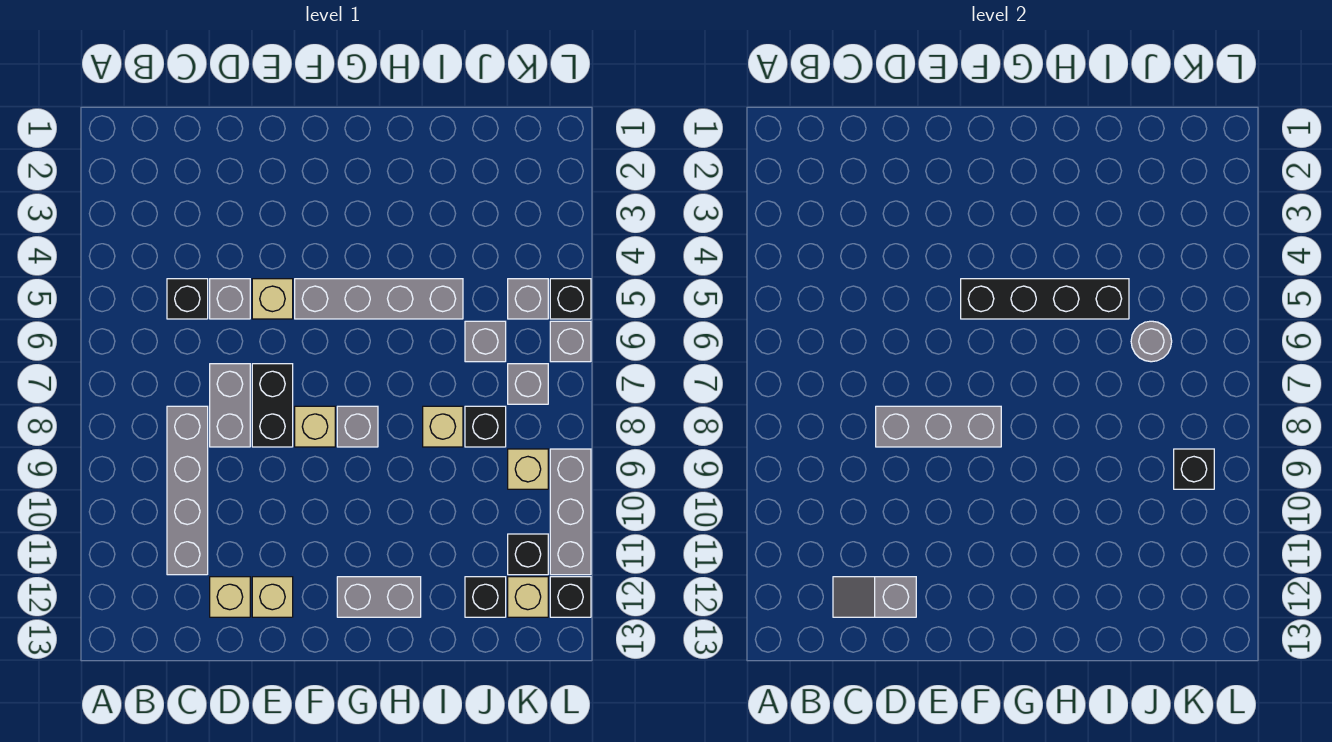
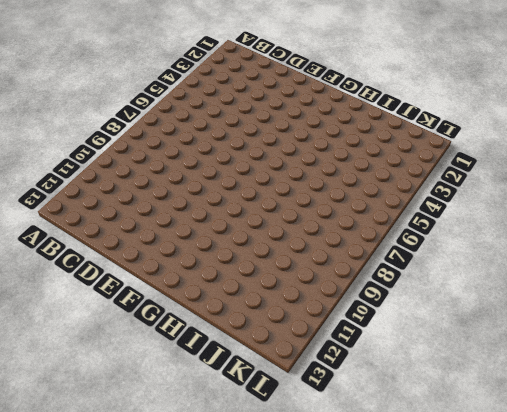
none -> black brick C5 level 1
none -> grey brick C8:C11 level 1
none -> grey brick D5 level 1
none -> grey brick D7:D8 level 1

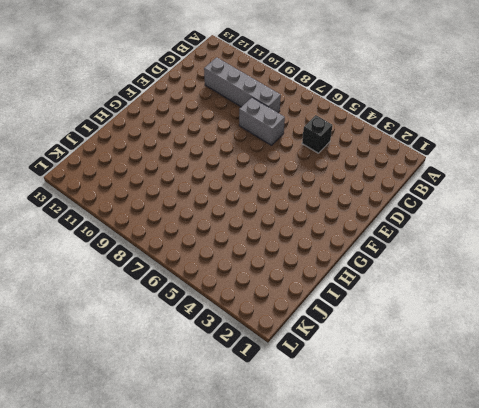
none -> grey brick D5 level 1
none -> tan brick D12 level 1
none -> tan brick E5 level 1
none -> black brick E7:E8 level 1

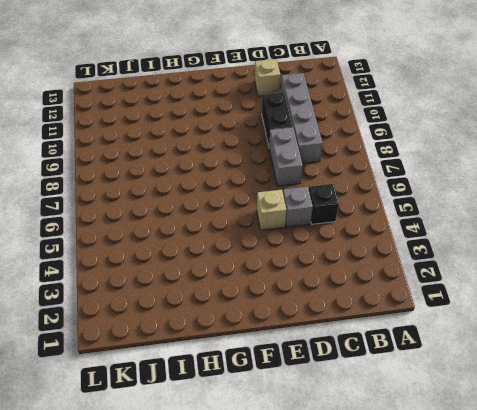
black brick D9:D10 level 1 -> black brick E7:E8 level 1
none -> tan brick E12 level 1
none -> grey brick F5:I5 level 1
none -> tan brick F8 level 1
none -> grey brick G8 level 1

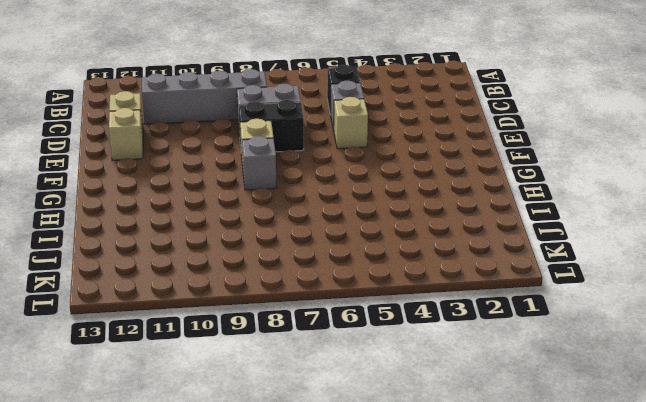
none -> grey brick F5:I5 level 1
none -> grey brick G12:H12 level 1
none -> tan brick I8 level 1
none -> grey brick J6 level 1

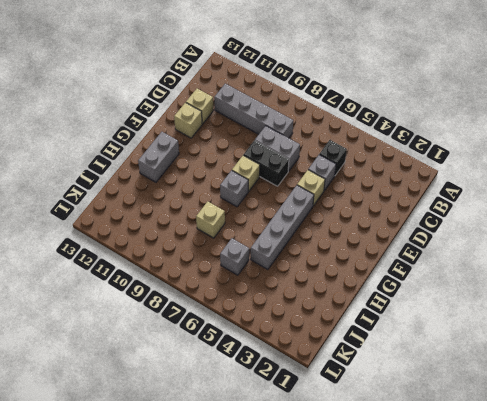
none -> black brick J8 level 1
none -> black brick J12 level 1
none -> grey brick K5 level 1
none -> grey brick K7 level 1

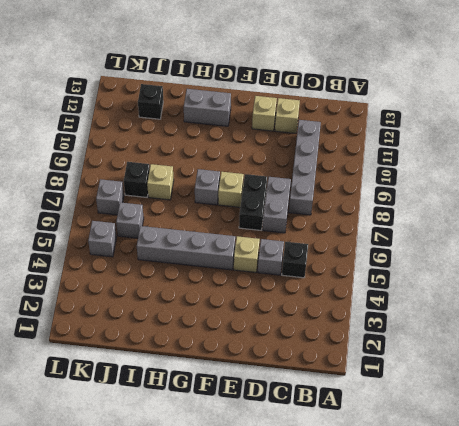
none -> tan brick K9 level 1
none -> black brick K11 level 1
none -> tan brick K12 level 1
none -> black brick L5 level 1

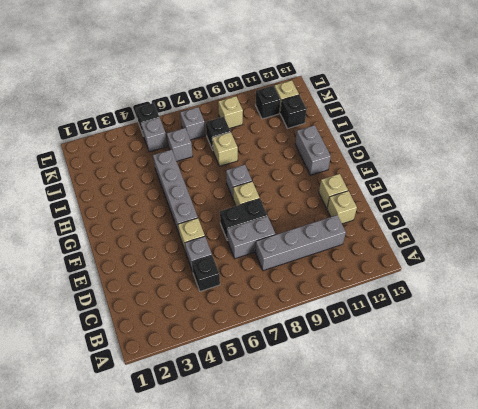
none -> grey brick L6 level 1
none -> grey brick L9:L11 level 1
none -> black brick L12 level 1
none -> grey slope C12:D12 level 2 top D

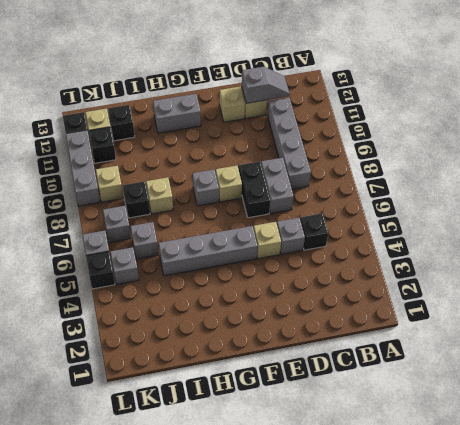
none -> grey brick D8:F8 level 2
none -> black brick F5:I5 level 2
none -> grey round brick J6 level 2
none -> black brick K9 level 2

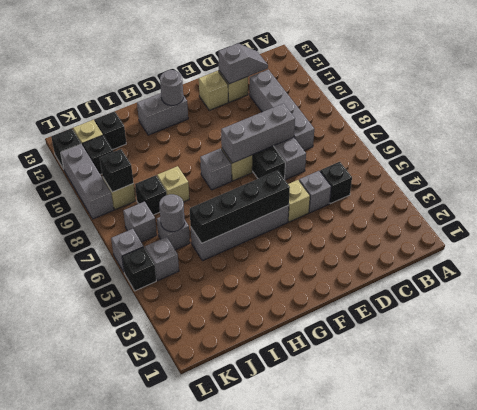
grey round brick G12 level 2 -> none

